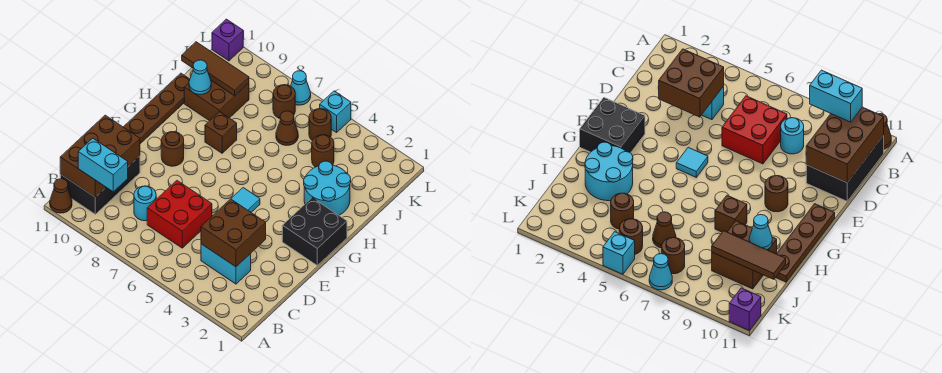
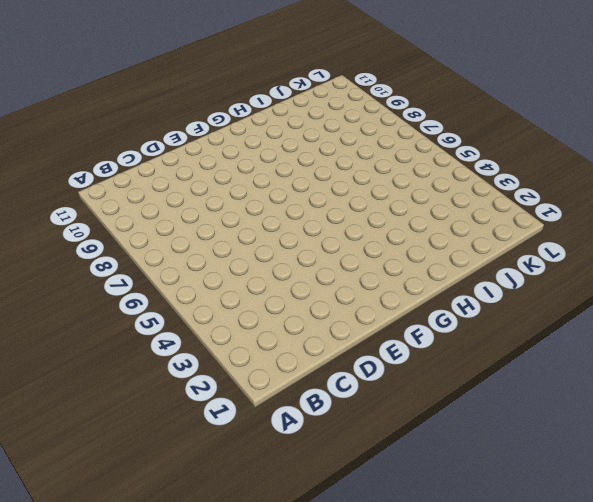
none -> brown cone A11 level 1
none -> black brick B10:D11 level 1
none -> cyan brick C3:C4 level 1

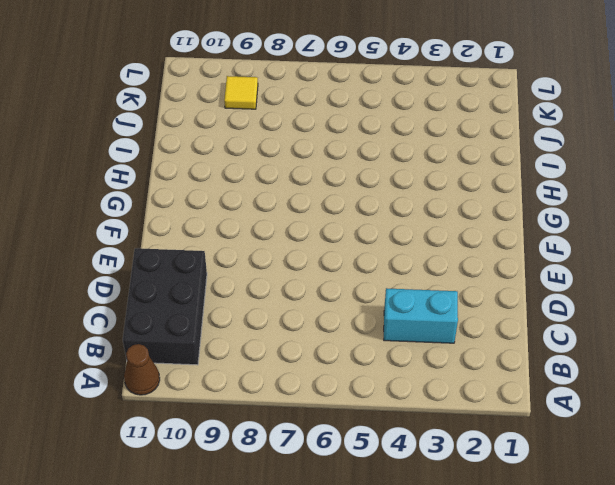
yellow tile K9 level 1 -> none
none -> red brick C6:D7 level 1
none -> cyan round brick C8 level 1
none -> black brick F1:G2 level 1

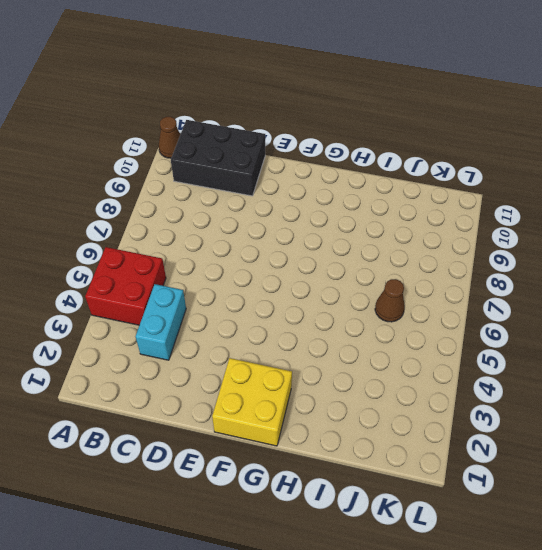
red brick A4:B5 level 1 -> red brick C6:D7 level 1
yellow brick F1:G2 level 1 -> black brick F1:G2 level 1
none -> cyan round brick C8 level 1
none -> cyan tile F5 level 1
none -> brown round brick F9 level 1

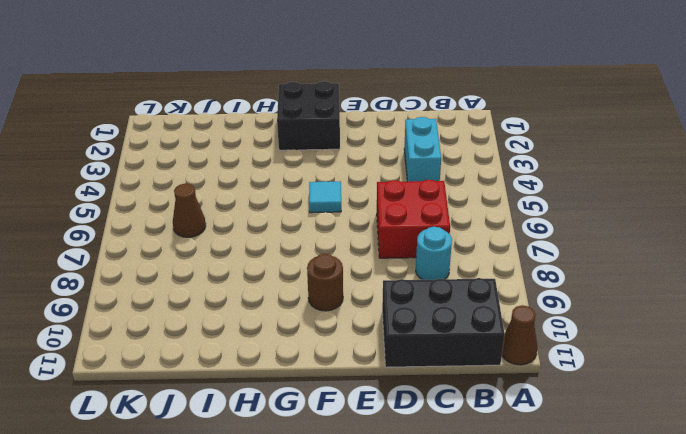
none -> brown plate F11:I11 level 1
none -> cyan round brick H2:I3 level 1
none -> brown brick H8 level 1

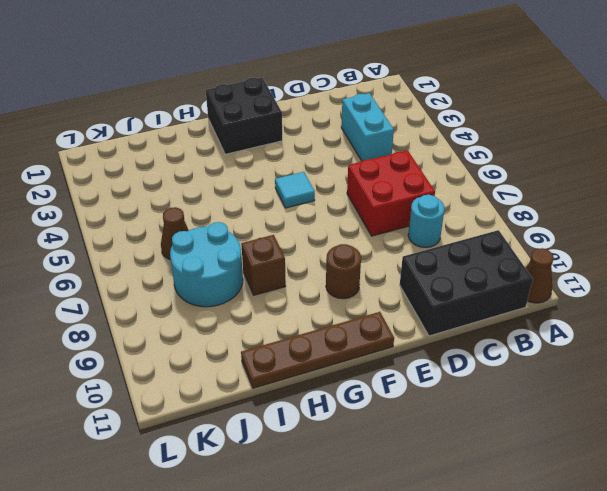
cyan round brick I7:J8 level 1 -> cyan round brick H2:I3 level 1
none -> brown brick I9:J10 level 1
none -> brown round brick J4 level 1
none -> brown round brick K5 level 1

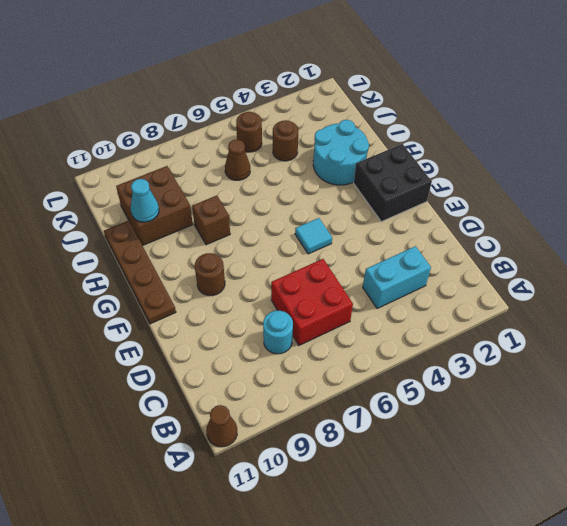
none -> black brick B10:D11 level 1
none -> brown round brick K7 level 1
none -> cyan brick L5 level 1

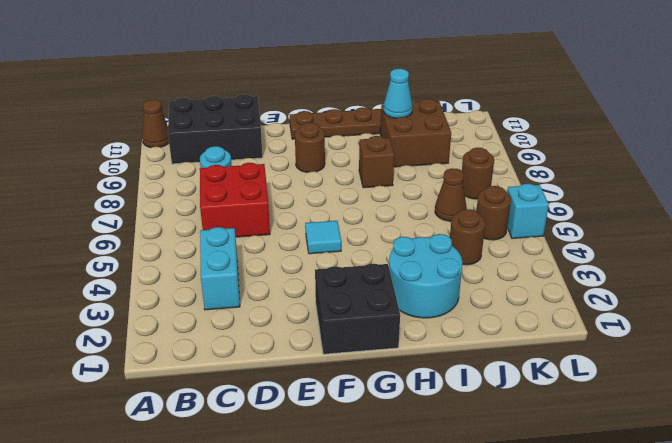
none -> cyan cone L7 level 1
none -> purple brick L11 level 1
none -> brown brick B10:D11 level 2

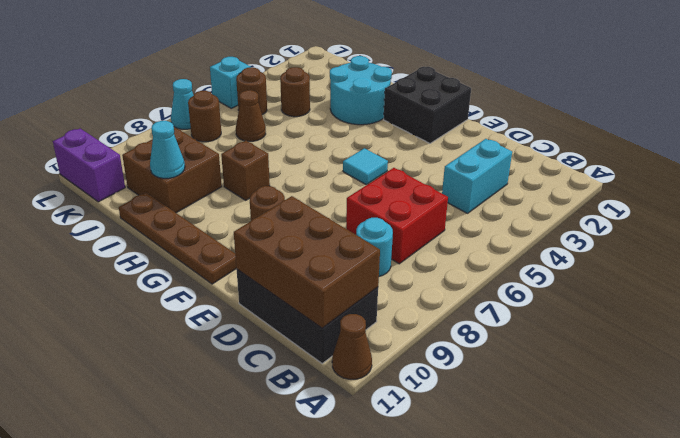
purple brick K11:L11 level 1 -> purple brick L11 level 1
none -> brown brick C3:D4 level 2
none -> brown tile J9:J11 level 2
none -> cyan brick B9:B10 level 3

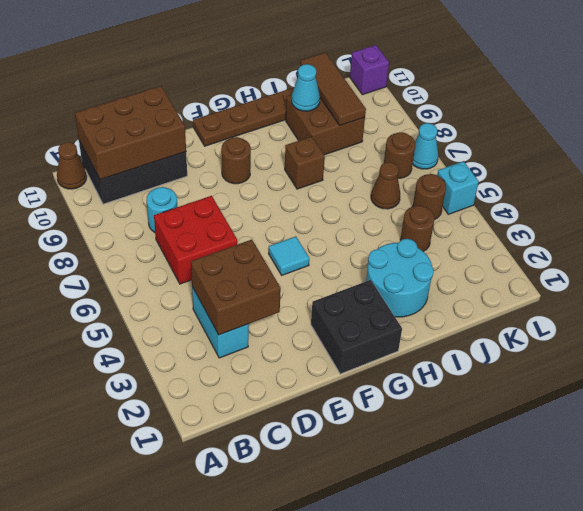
none -> cyan brick B9:B10 level 3

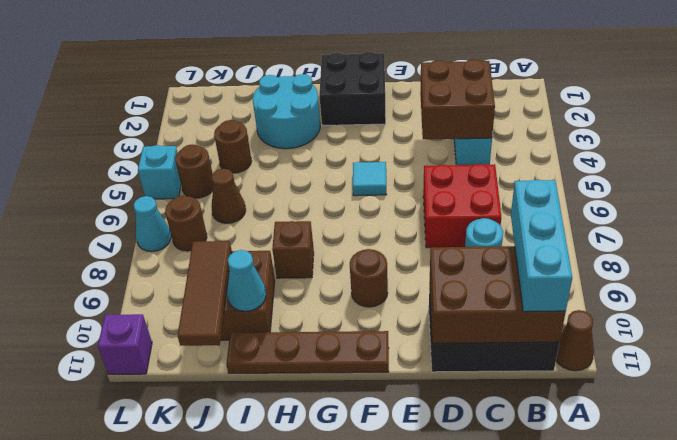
cyan brick B9:B11 level 3 -> cyan brick B9:B10 level 3

